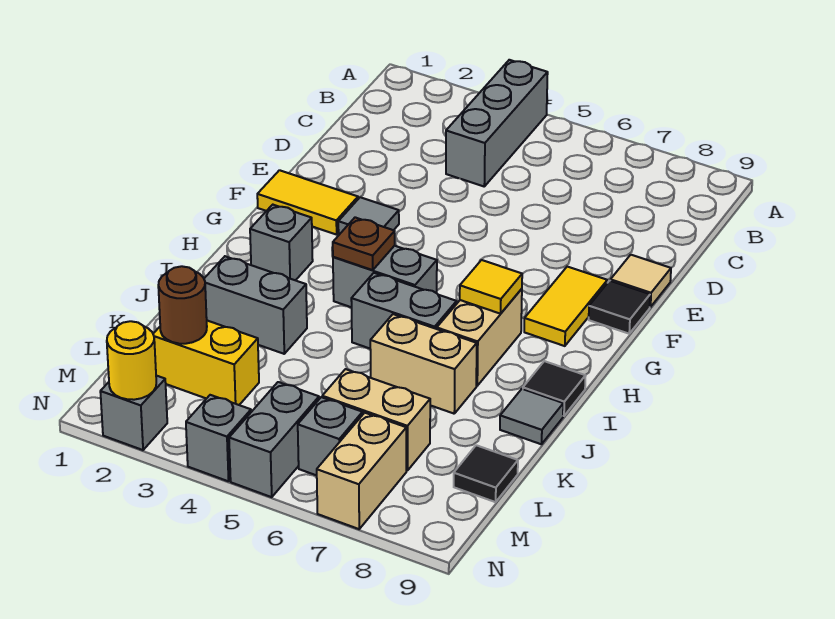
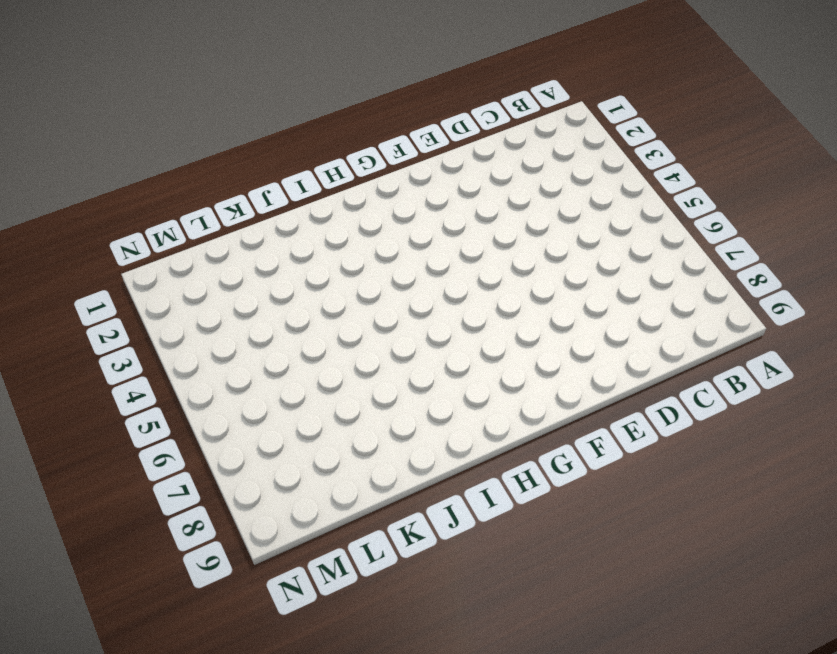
none -> grey brick A4:C4 level 1
none -> tan tile E9 level 1
none -> yellow tile F1:F2 level 1

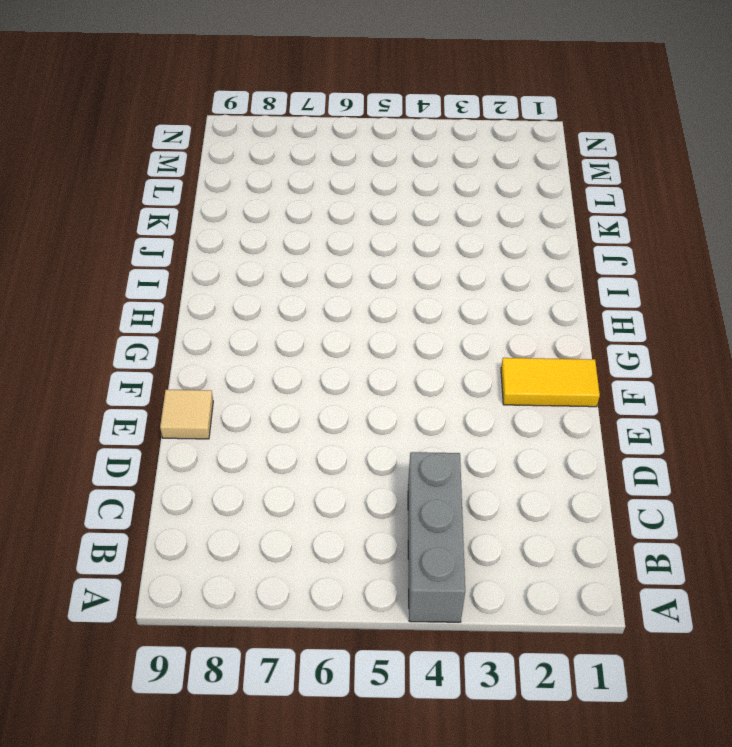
none -> grey tile F3 level 1
none -> yellow tile F8:G8 level 1
none -> black tile F9 level 1

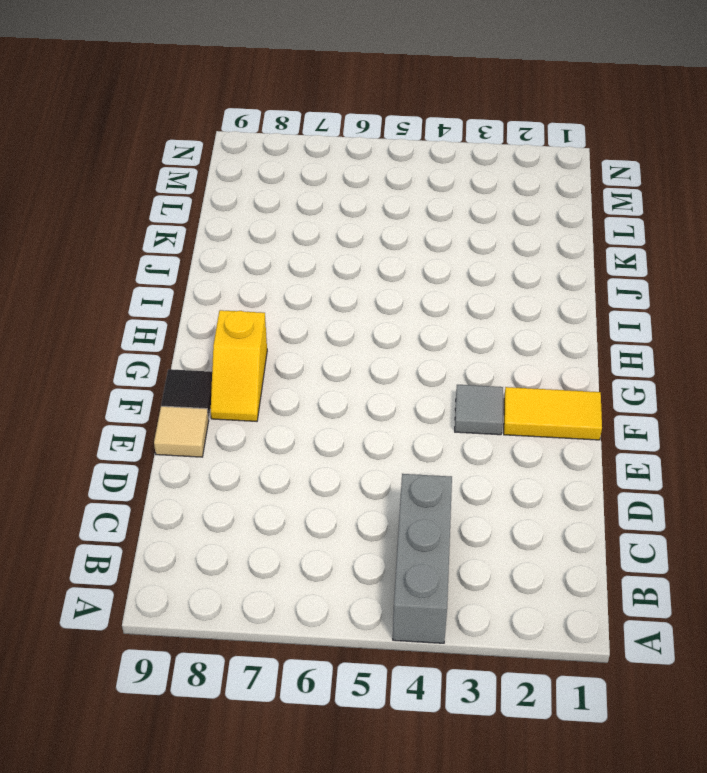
yellow slope F8:G8 level 1 top G -> yellow tile F8:G8 level 1
none -> grey brick H2 level 1
none -> grey brick H4:H5 level 1
none -> tan brick H7:I7 level 1

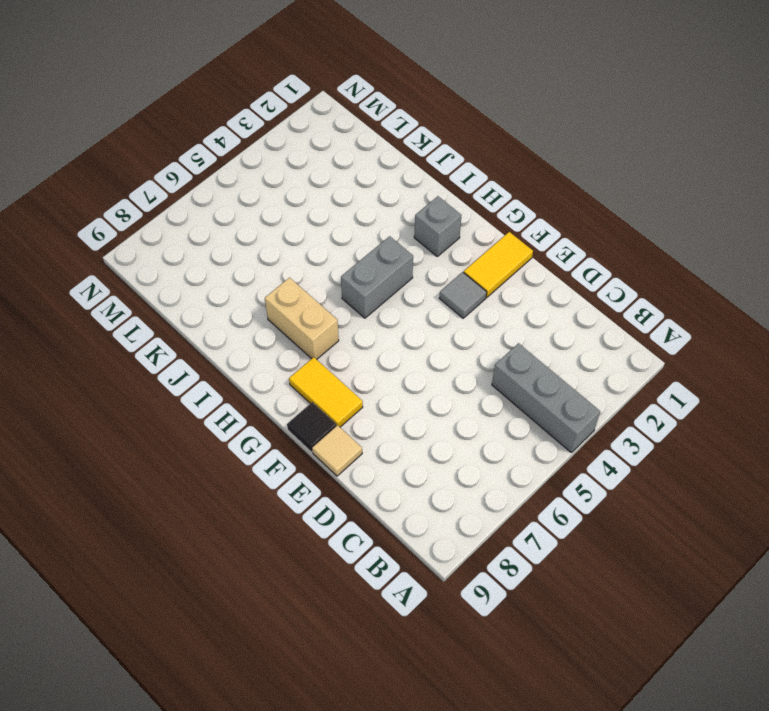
none -> grey brick I5:I6 level 1
none -> black tile I9 level 1
none -> grey brick J2:J3 level 1

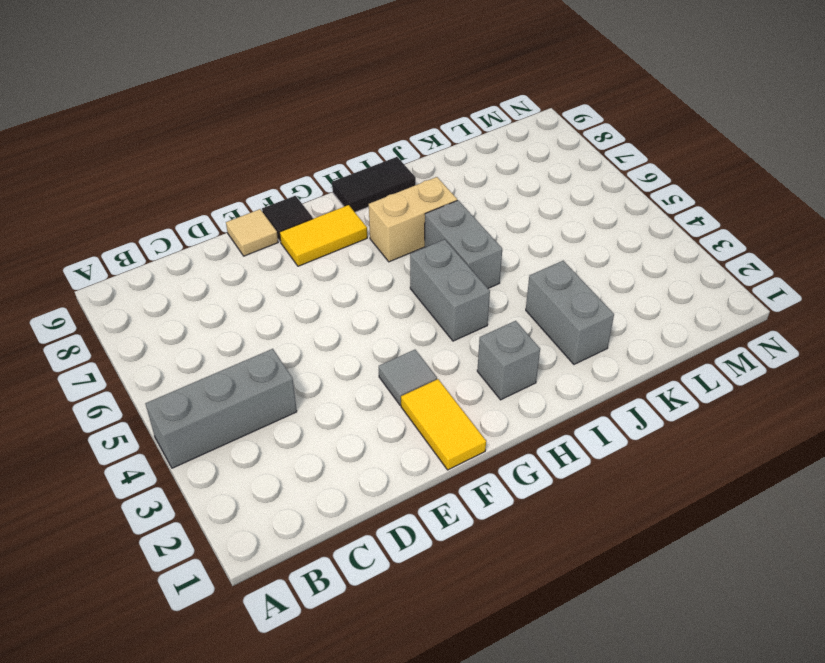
black tile H9:I9 level 1 -> black tile I9 level 1
none -> tan brick J6:J7 level 1
none -> grey tile J9 level 1
none -> yellow brick L2:L3 level 1

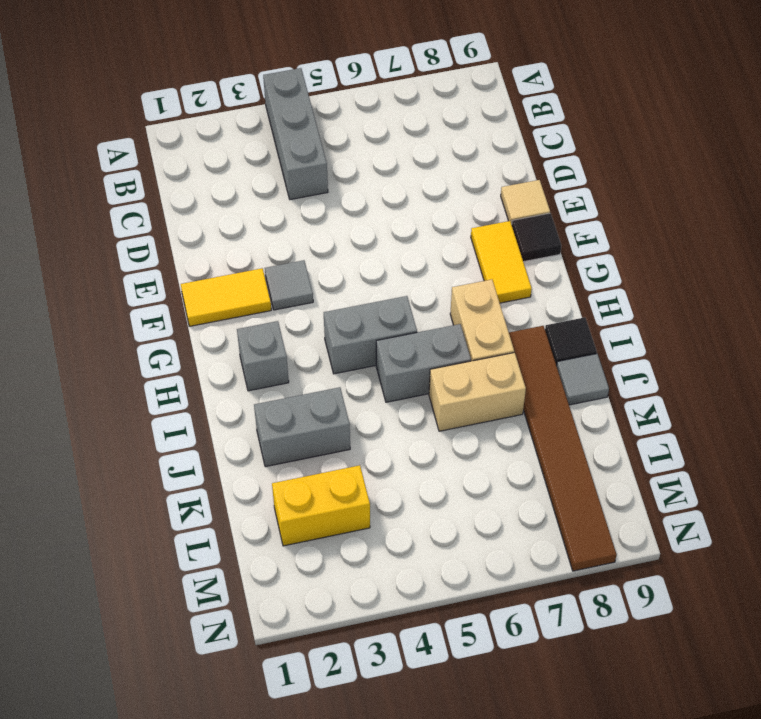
brown tile I8:N8 level 1 -> none
none -> tan brick L6:L7 level 1
none -> black tile L9 level 1
none -> grey brick M5:N5 level 1

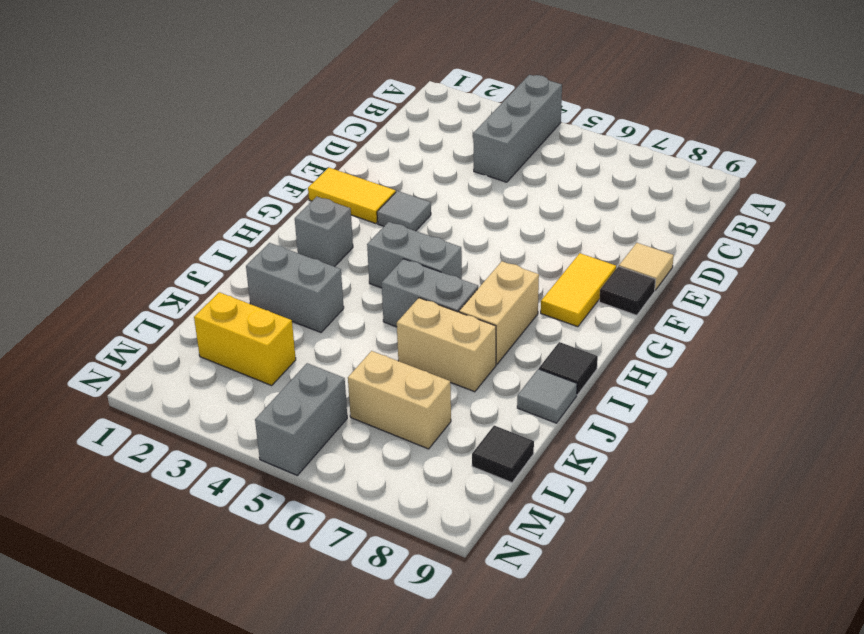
none -> grey brick M6 level 1
none -> tan brick M7:N7 level 1
none -> grey brick N2 level 1

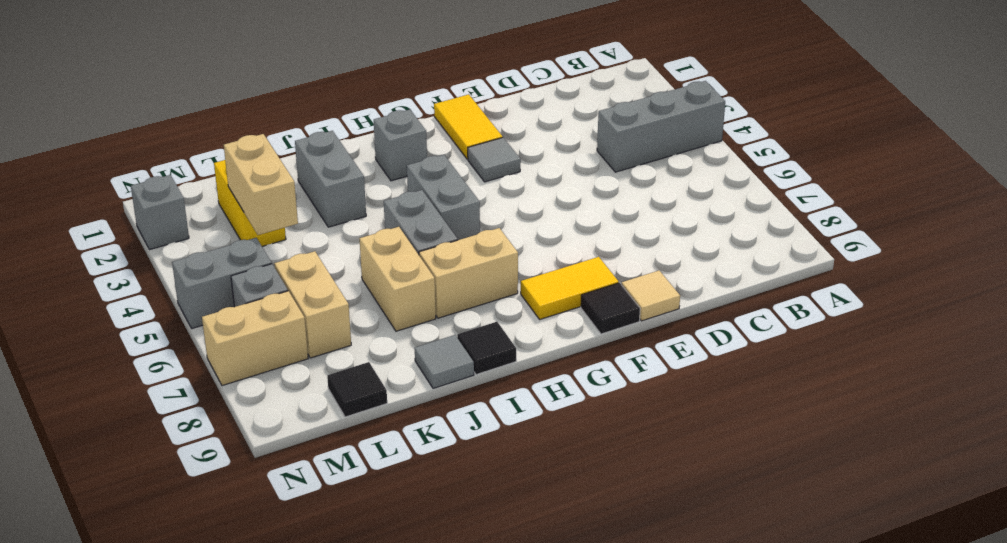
tan brick L3:L4 level 2 -> none
none -> grey brick N4 level 1
none -> brown plate H4 level 2
none -> yellow tile H7 level 2

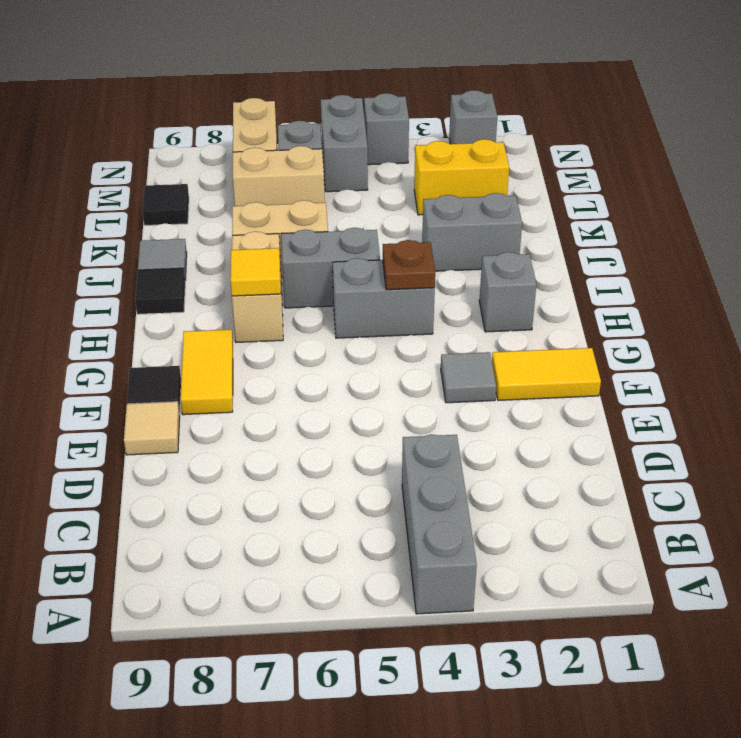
none -> brown round brick L2 level 2
none -> yellow round brick N2 level 2

